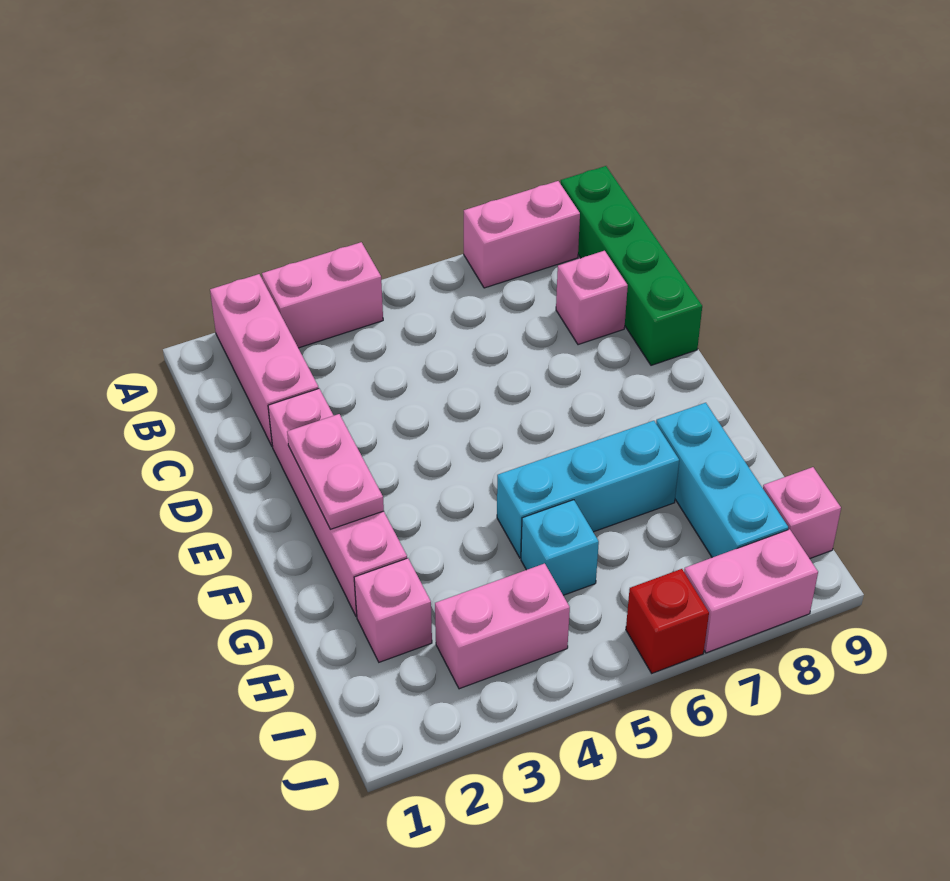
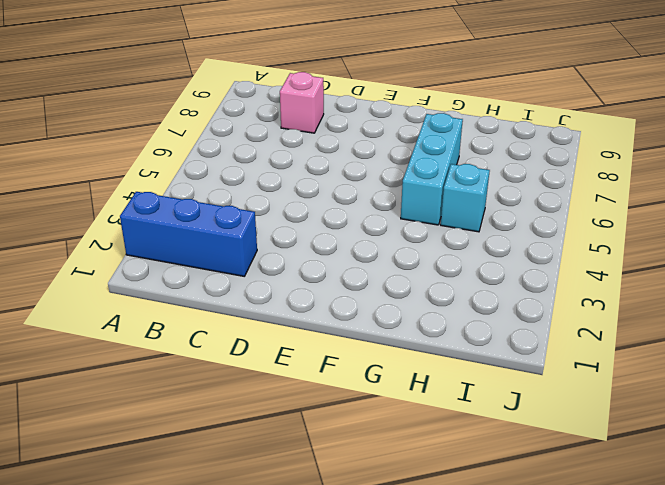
blue brick A2:C2 level 1 -> pink brick A2:C2 level 1
none -> pink brick A3:A4 level 1
none -> pink brick A7:A8 level 1
none -> green brick A9:D9 level 1

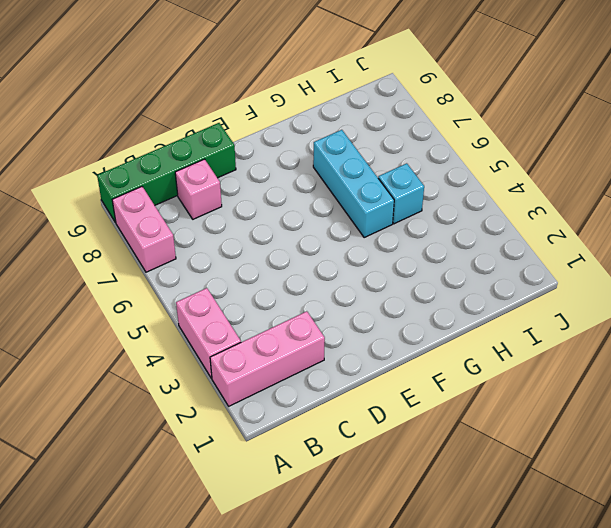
none -> pink brick D2:G2 level 1
none -> cyan brick G8:I8 level 1
none -> pink brick H2 level 1

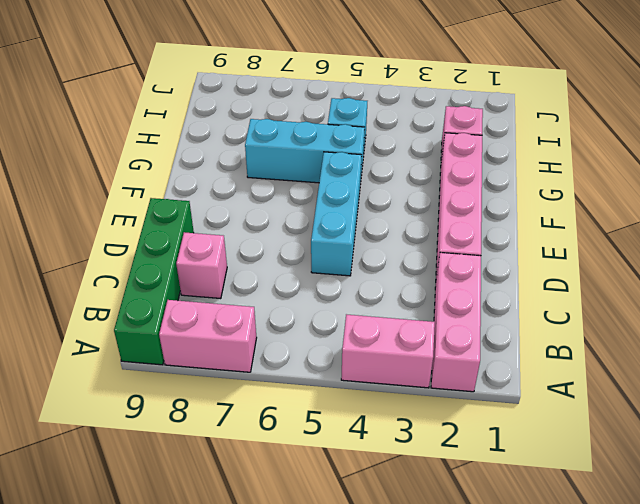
cyan brick D5:F5 level 1 -> cyan brick G8:I8 level 1
none -> pink brick I3:I4 level 1
none -> pink brick I9 level 1
none -> red brick J6 level 1

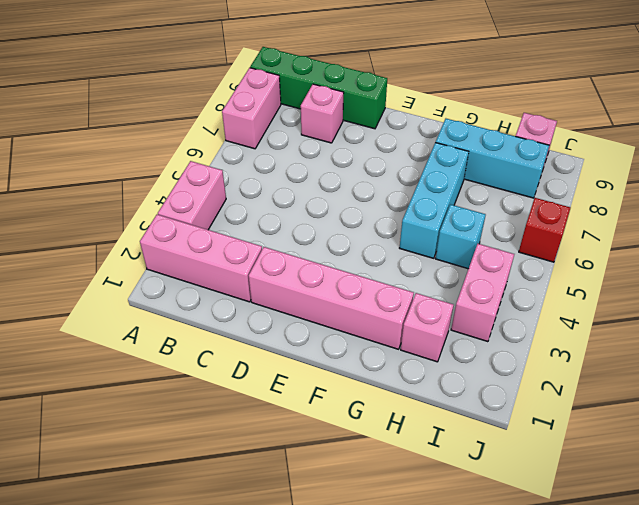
none -> pink brick J7:J8 level 1
none -> pink plate E2:F2 level 2

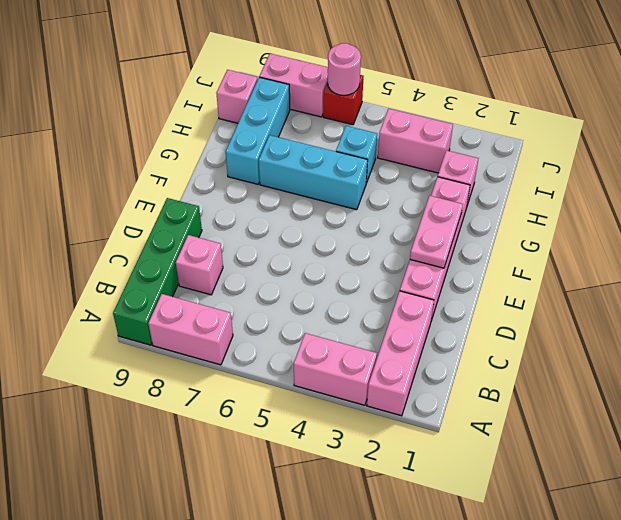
pink round brick J6 level 2 -> none

